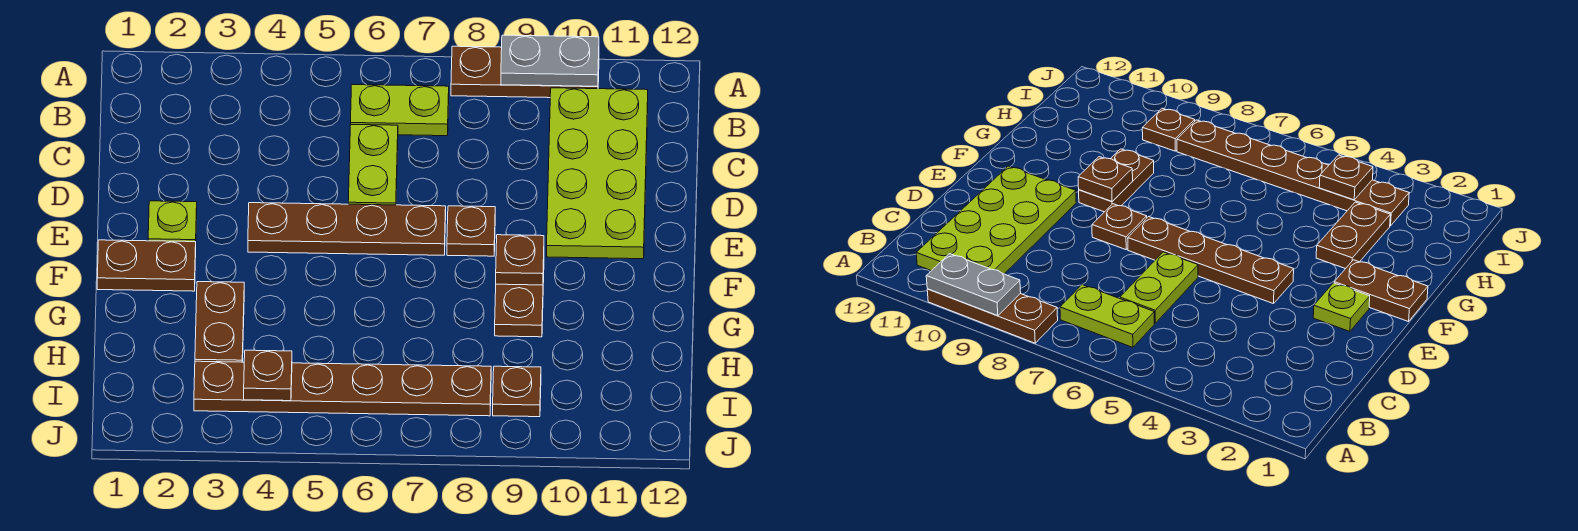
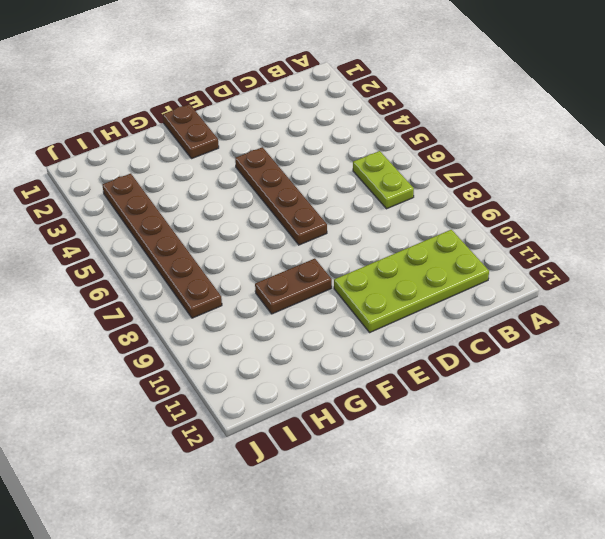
none -> brown plate A8:A10 level 1
none -> lime plate C6:D6 level 1
none -> lime plate E2 level 1

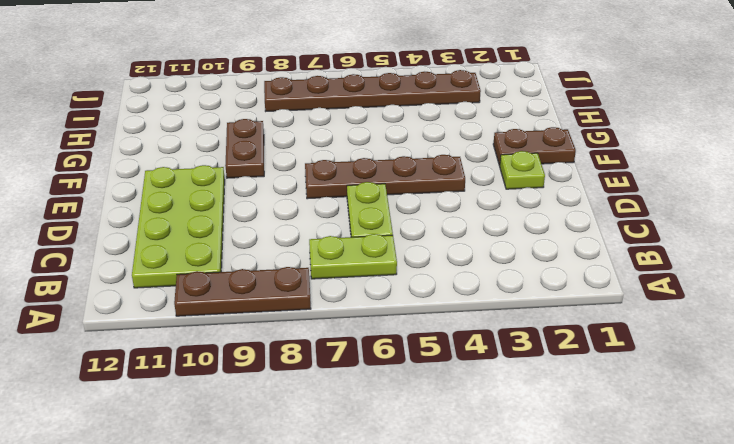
none -> brown plate E8 level 1
none -> brown plate G3:H3 level 1
none -> brown plate I9 level 1

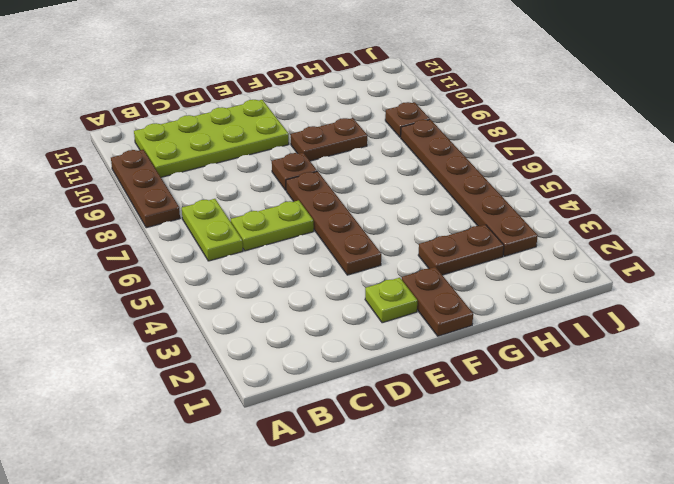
none -> grey plate A9:A10 level 2
none -> brown plate F9 level 2
none -> brown plate I4 level 2

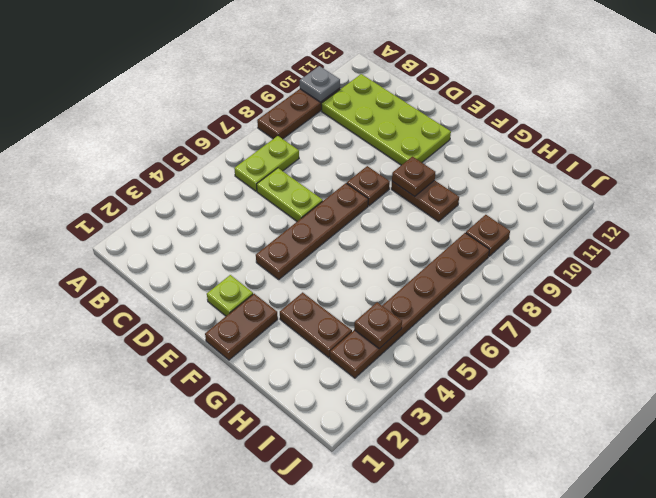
grey plate A10 level 2 -> grey plate A9:A10 level 2

